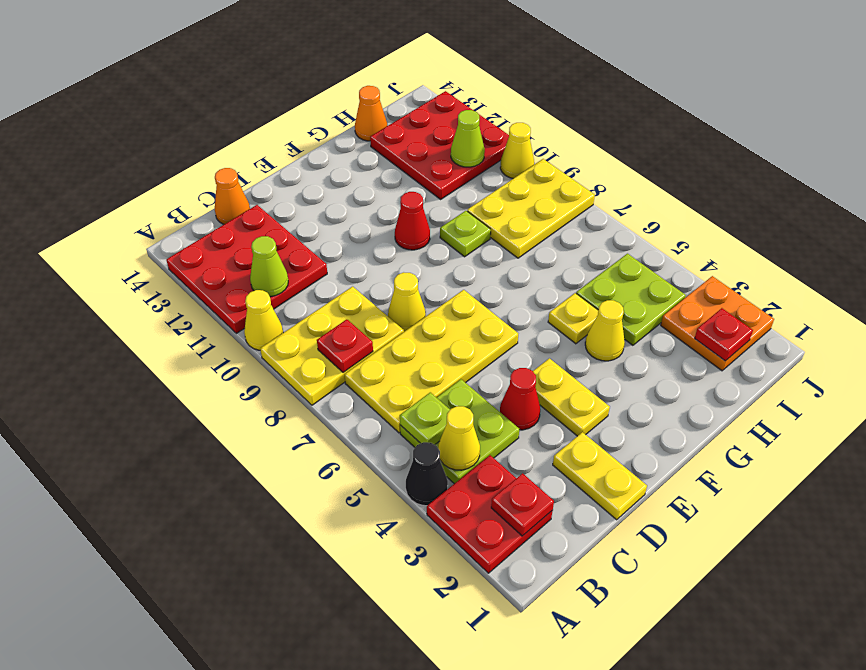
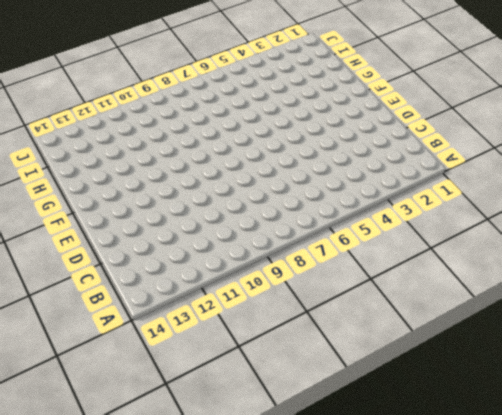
none -> red plate A2:B3 level 1
none -> black cone A4 level 1
none -> yellow plate A8:C9 level 1

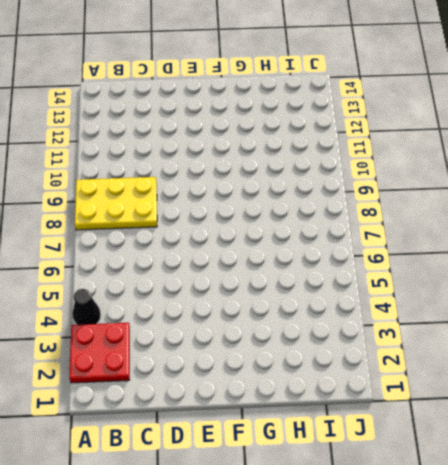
none -> yellow cone A10 level 1
none -> red plate A11:C13 level 1
none -> lime plate B4:C5 level 1

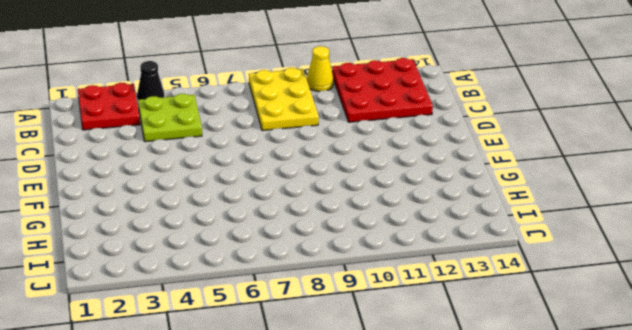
none -> yellow plate B6:E7 level 1
none -> orange cone C14 level 1
none -> yellow plate D1:D2 level 1

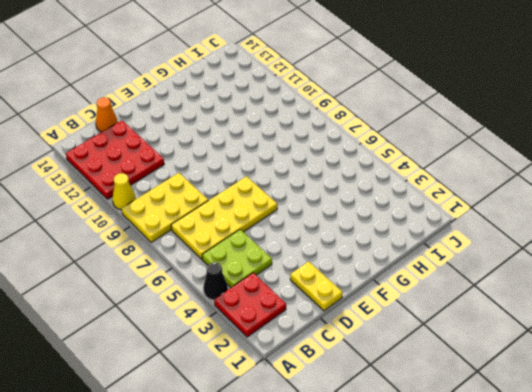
none -> red cone D4 level 1
none -> yellow cone D8 level 1
none -> yellow plate E3:E4 level 1

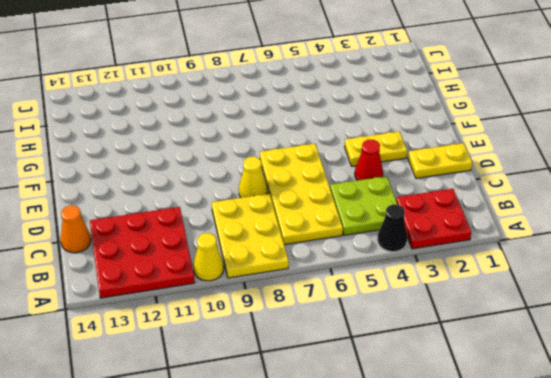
none -> red cone F10 level 1
none -> yellow cone G4 level 1
none -> yellow plate G5 level 1

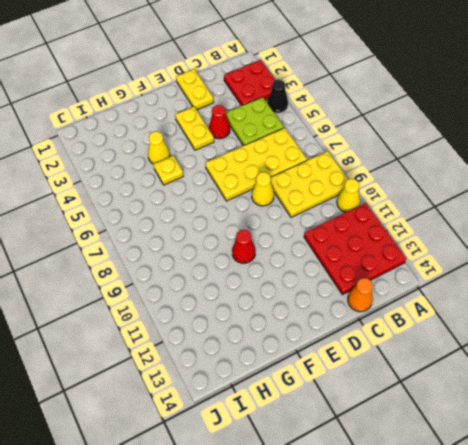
none -> lime plate G9 level 1
none -> lime plate H4:I5 level 1
none -> yellow plate H8:J9 level 1

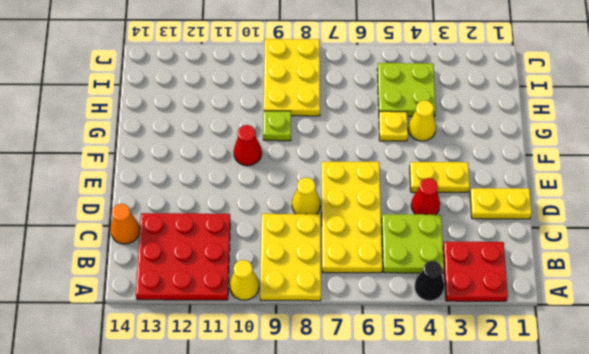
none -> red plate H11:J13 level 1
none -> orange cone H14 level 1
none -> orange plate I2:J3 level 1

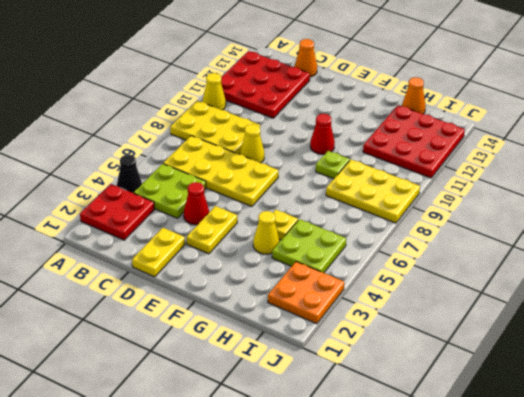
none -> yellow cone J10 level 1
none -> red plate B2 level 2
none -> yellow cone B4 level 2

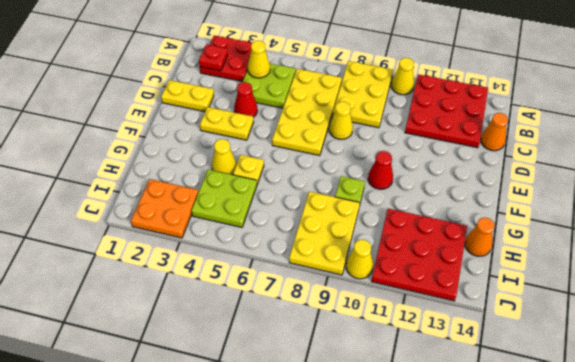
none -> black cone A4 level 1
none -> lime plate B5 level 2
none -> red plate B8 level 2

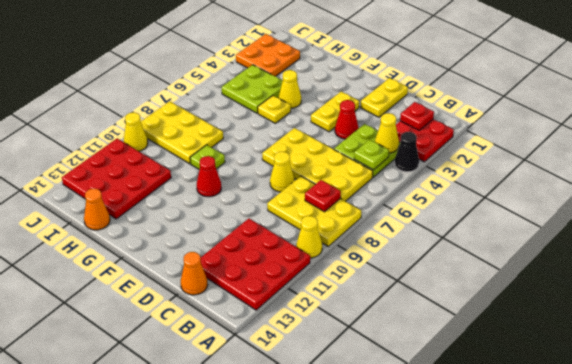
none -> lime cone B11 level 2
none -> red plate I2 level 2
none -> lime cone I11 level 2

